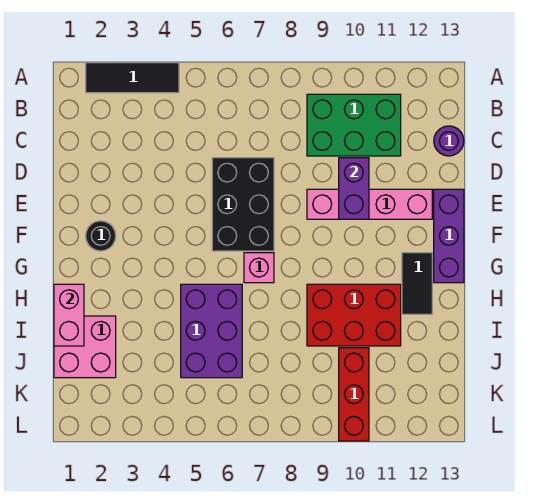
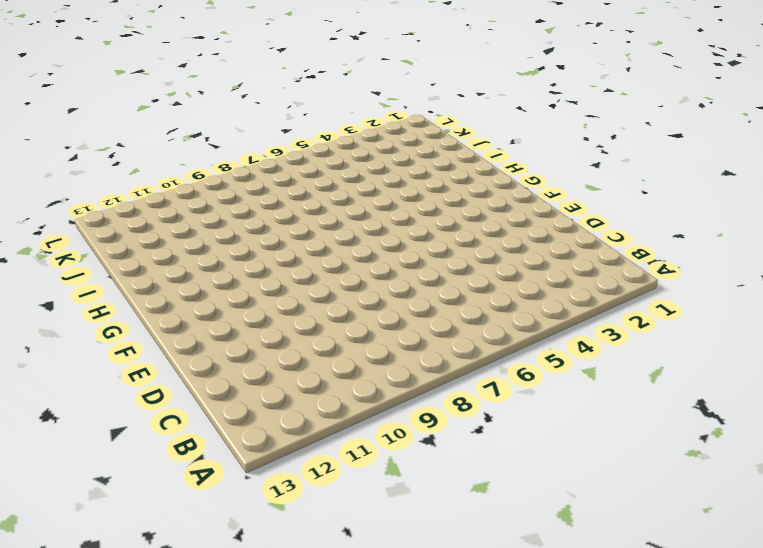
none -> black tile A2:A4 level 1
none -> green brick B9:C11 level 1
none -> purple round brick C13 level 1

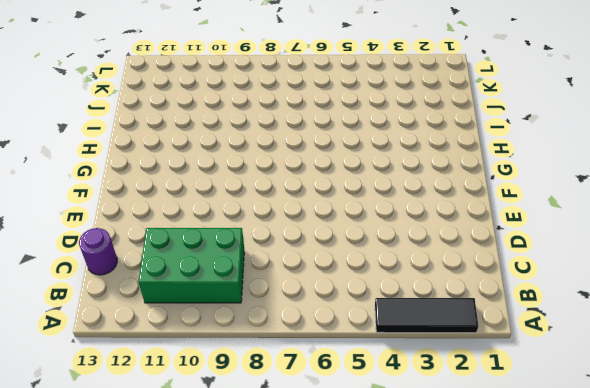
none -> black brick D6:F7 level 1
none -> pink brick E9:E12 level 1
none -> purple brick E13:G13 level 1

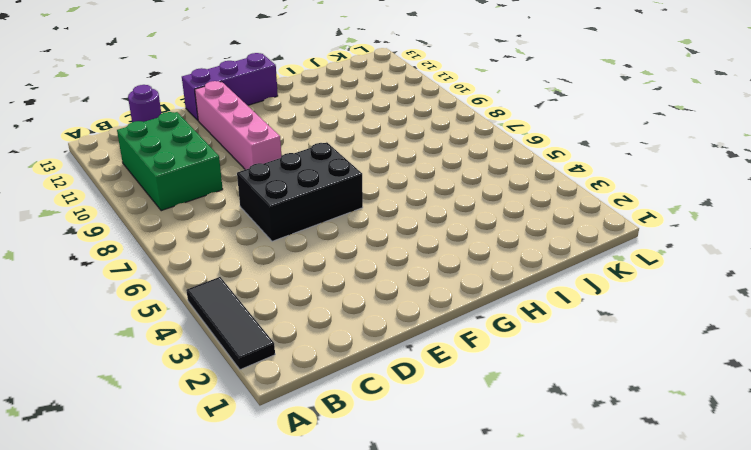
none -> black round brick F2 level 1
none -> pink brick G7 level 1
none -> black tile G12:H12 level 1

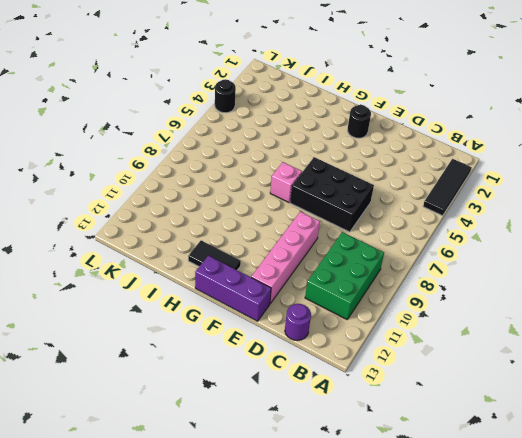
black round brick L4 level 1 -> none
none -> purple brick H5:J6 level 1
none -> red brick H9:I11 level 1
none -> pink brick I1:J2 level 1

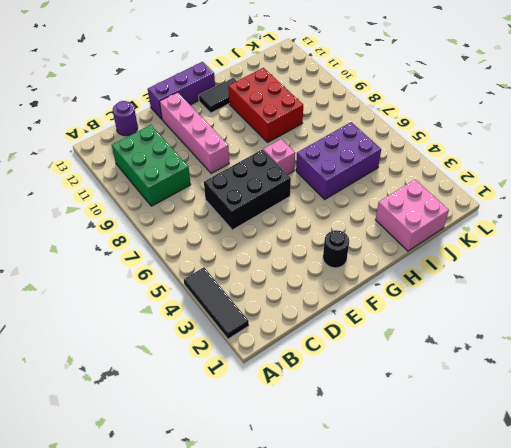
none -> red brick J10:L10 level 1
none -> purple brick D10:E10 level 2
none -> pink brick H1:I1 level 2

